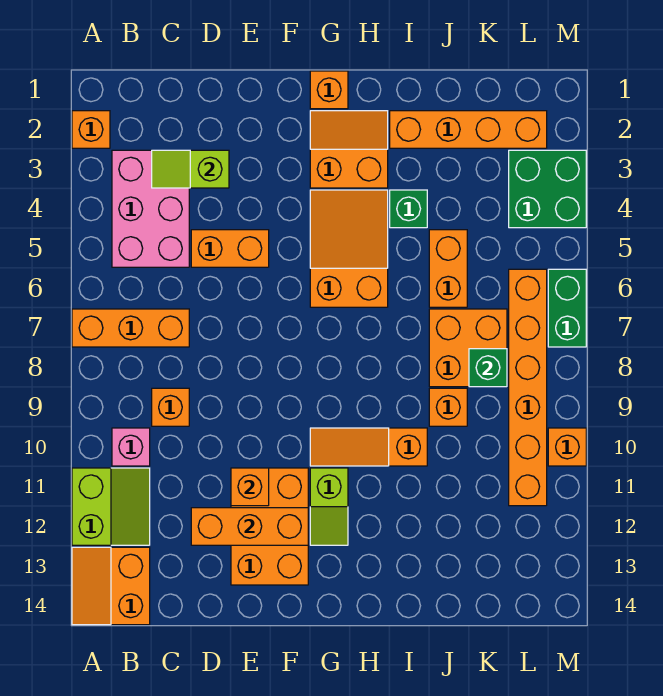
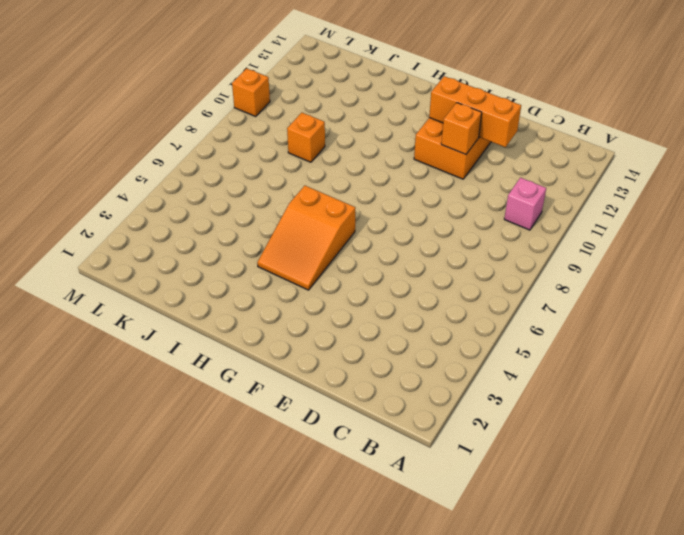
none -> orange brick A2 level 1
none -> orange brick A7:C7 level 1
none -> lime slope A11:B12 level 1 top A

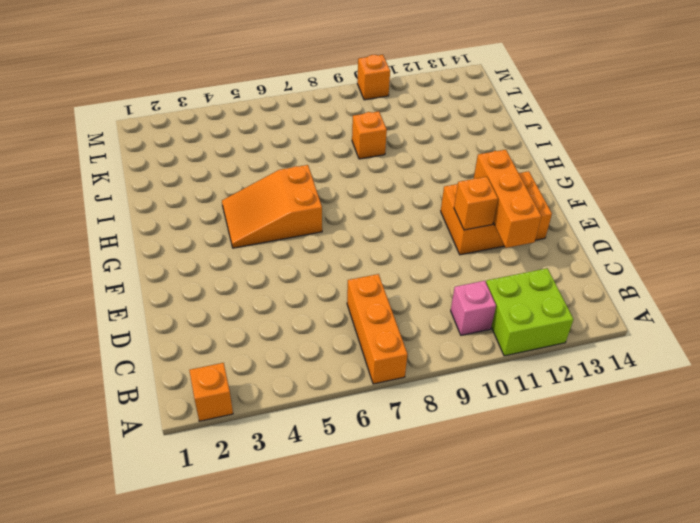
lime brick A11:B12 level 1 -> lime slope A11:B12 level 1 top A
none -> orange slope A13:B14 level 1 top B
none -> pink brick B3:C5 level 1
none -> orange brick C9 level 1

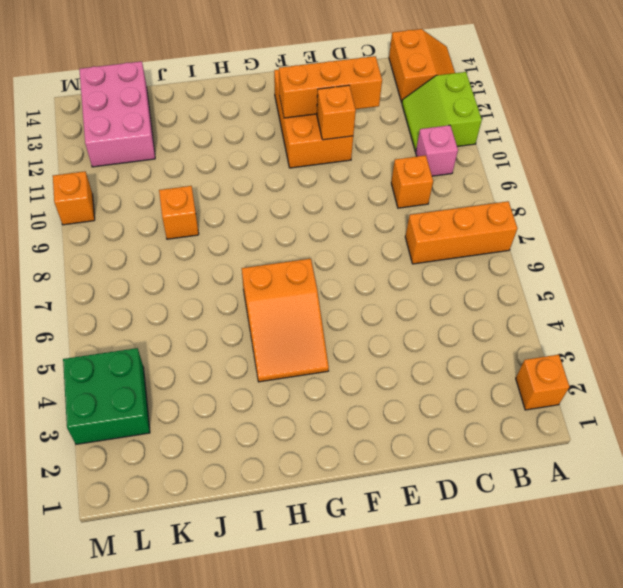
pink brick K12:L14 level 1 -> pink brick B3:C5 level 1
none -> orange brick D5:E5 level 1
none -> orange brick G1 level 1
none -> orange slope G2:H3 level 1 top 3

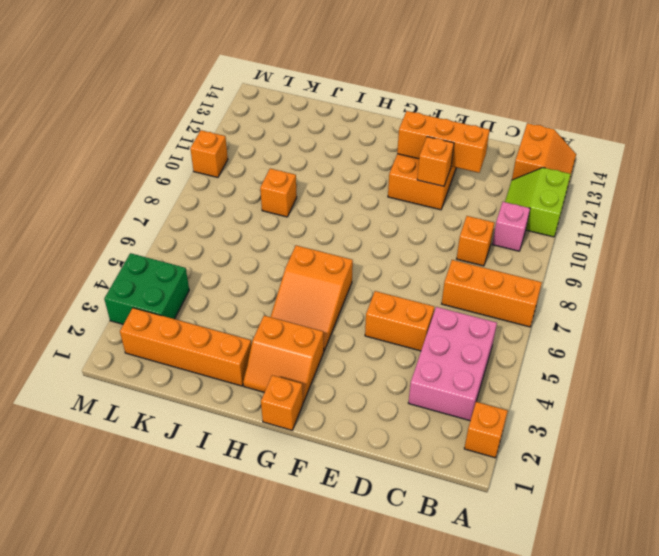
none -> orange slope G10:I10 level 1 top I
none -> lime slope G11:G12 level 1 top 11
none -> green brick I4 level 1

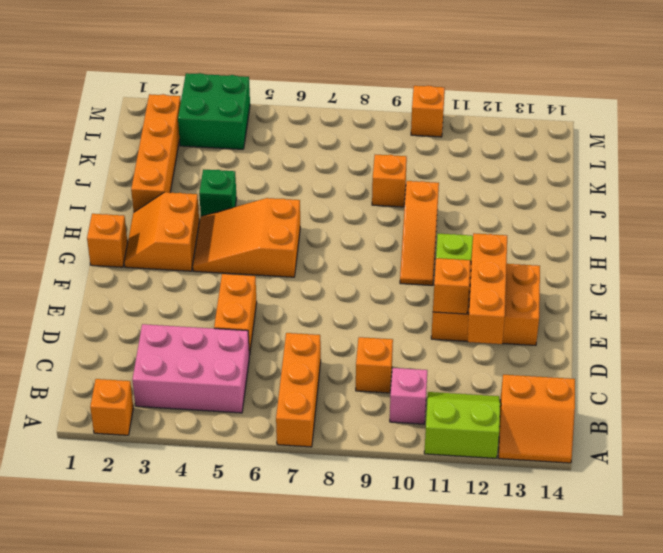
none -> orange brick J5:J6 level 1
none -> orange brick J7:K8 level 1
none -> orange brick L6:L11 level 1

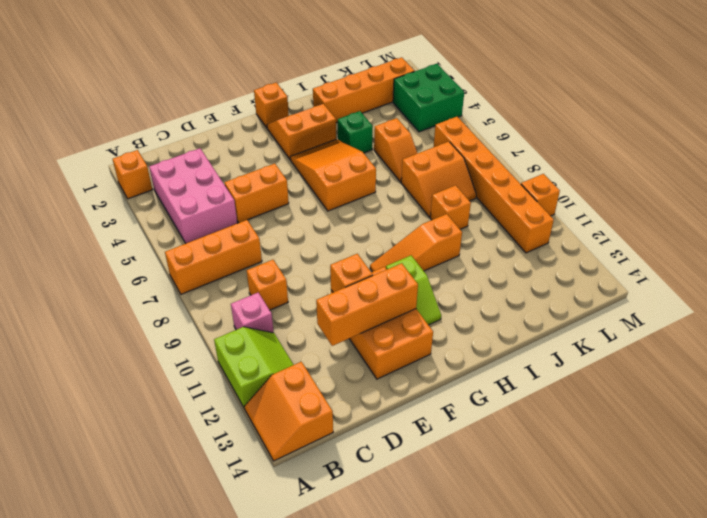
orange slope J5:J6 level 1 top 5 -> orange brick J5:J6 level 1
orange slope J7:K8 level 1 top 7 -> orange brick J7:K8 level 1
none -> green brick M6:M7 level 1
none -> lime slope C3:D3 level 2 top D
none -> green brick K8 level 2

